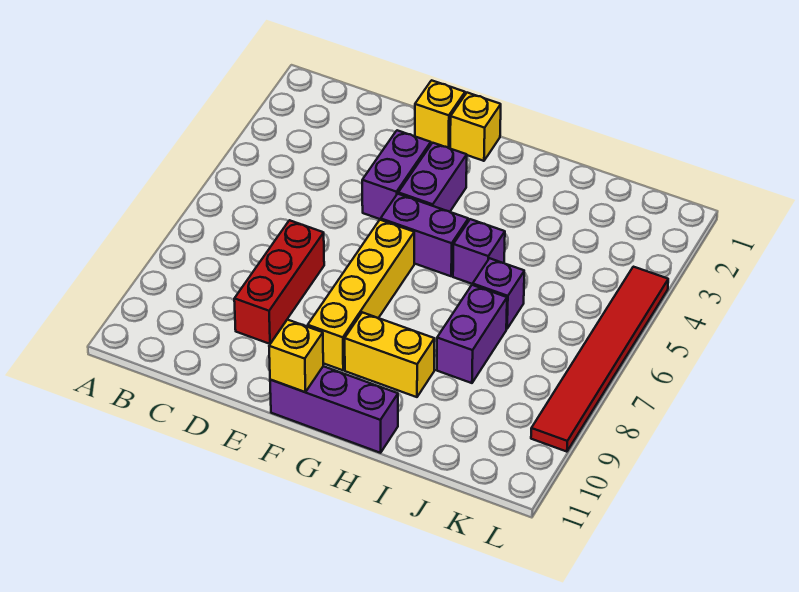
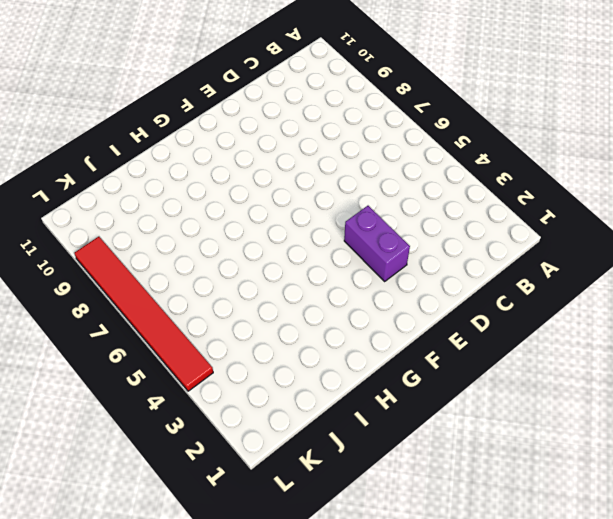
none -> red brick D7:D9 level 1
none -> yellow brick E1 level 1
none -> yellow brick F1 level 1

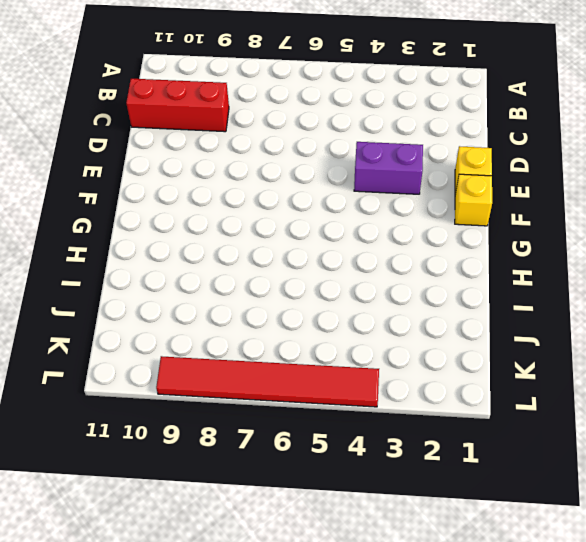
red brick C9:C11 level 1 -> red brick D7:D9 level 1
none -> purple brick F3:F4 level 1
none -> purple brick F5:G5 level 1
none -> yellow brick F6:F9 level 1

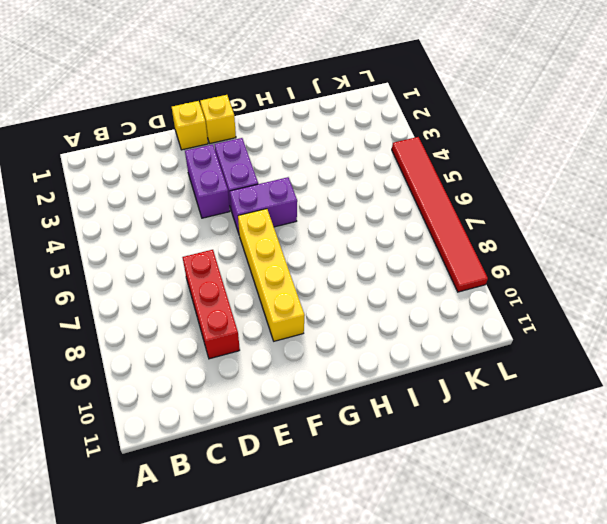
none -> purple brick F11:H11 level 1
none -> yellow brick G9:H9 level 1
none -> purple brick H5 level 1

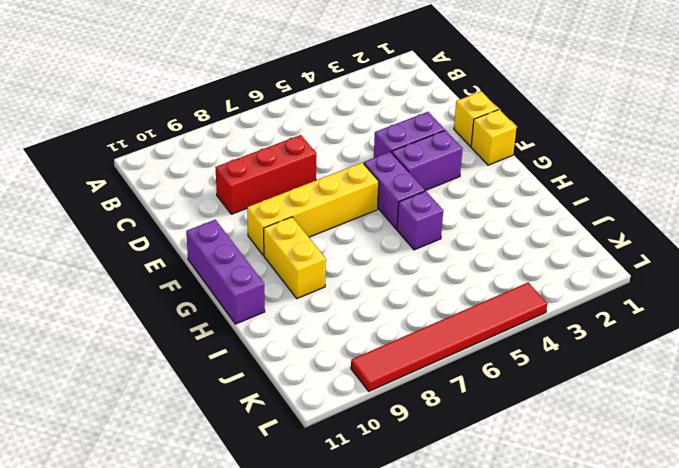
none -> purple brick I6 level 1
none -> purple brick I7:I8 level 1
none -> yellow brick F11 level 2

